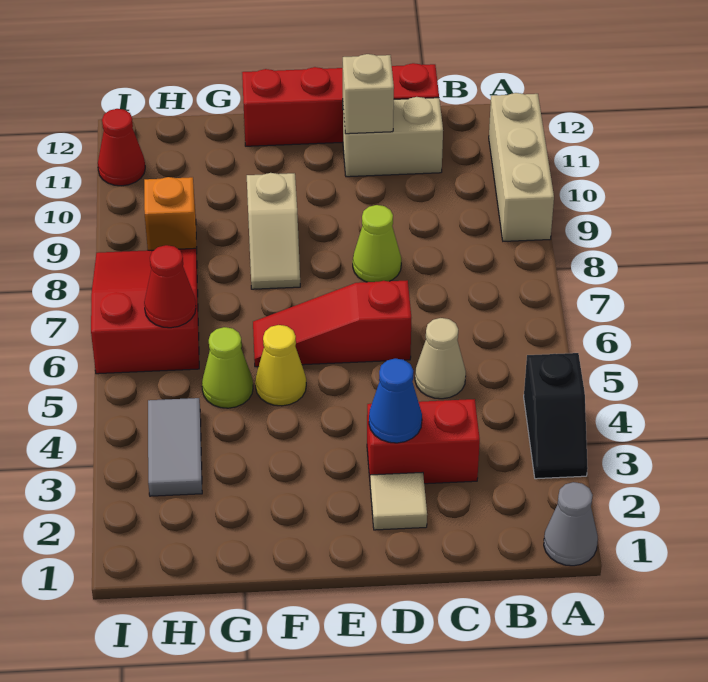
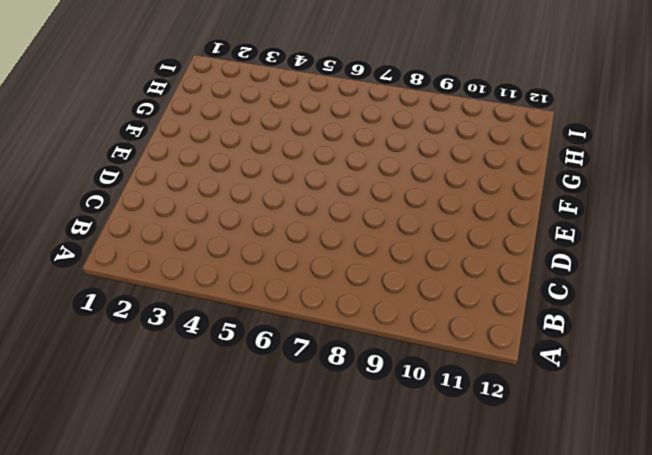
none -> grey cone A1 level 1
none -> black slope A3:A4 level 1 top 4
none -> tan brick A9:A11 level 1

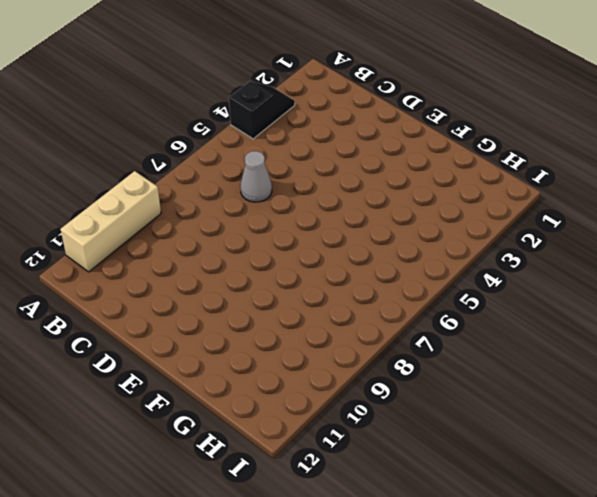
grey cone C6 level 1 -> grey cone A1 level 1
none -> red brick C3:D3 level 1
none -> tan cone C5 level 1
none -> tan brick C11:D11 level 1

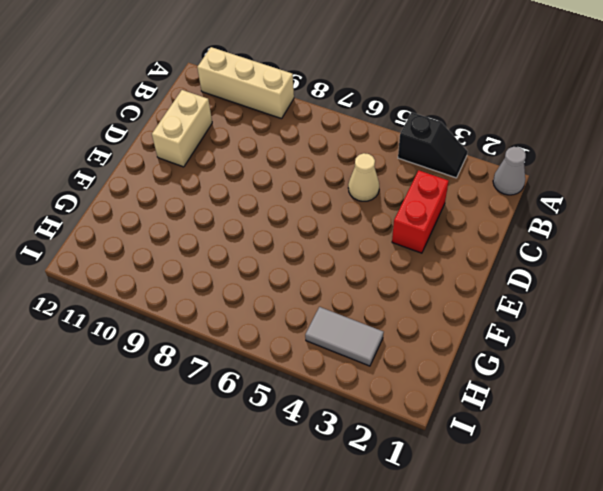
none -> red brick C12:F12 level 1
none -> tan tile D2 level 1
none -> red slope D6:F6 level 1 top D

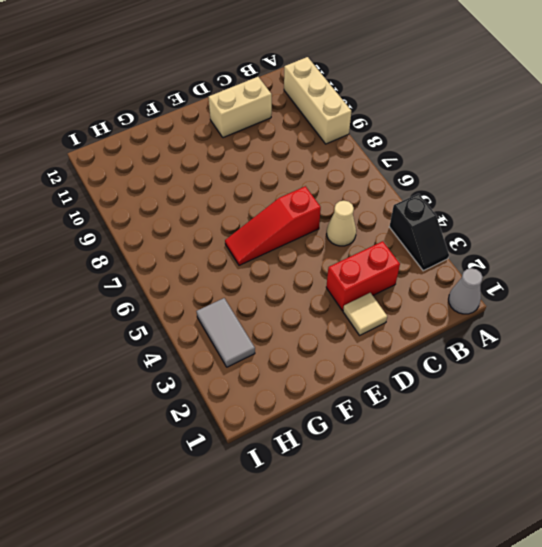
none -> red brick C12:F12 level 1
none -> lime cone D8 level 1
none -> yellow cone F5 level 1

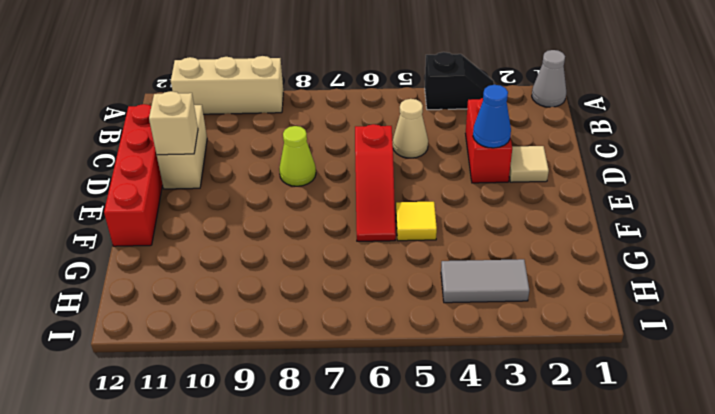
yellow tile F5 level 1 -> yellow cone F5 level 1
none -> tan slope F8:F9 level 1 top 9
none -> lime cone G5 level 1
none -> red slope H6:I8 level 1 top 6

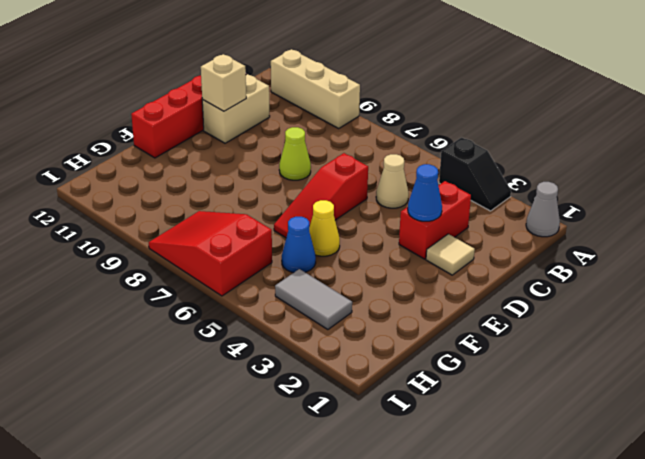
blue cone G5 level 1 -> lime cone G5 level 1
none -> tan slope F8:F9 level 1 top 9
none -> orange brick H9 level 1
none -> red cone I11 level 1

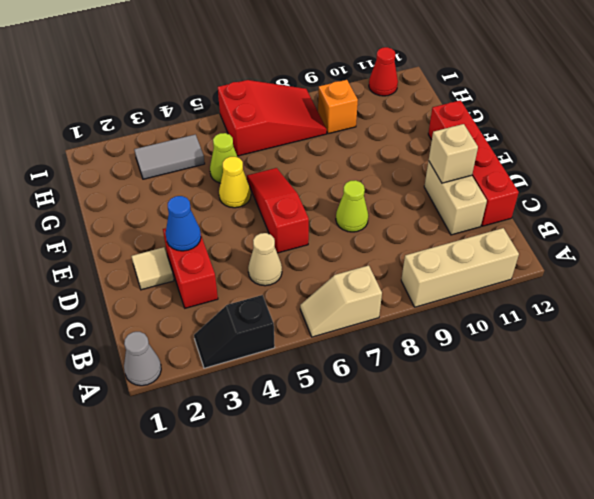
tan slope A6:A7 level 1 top 7 -> tan slope F8:F9 level 1 top 9
none -> red cone H6 level 2

